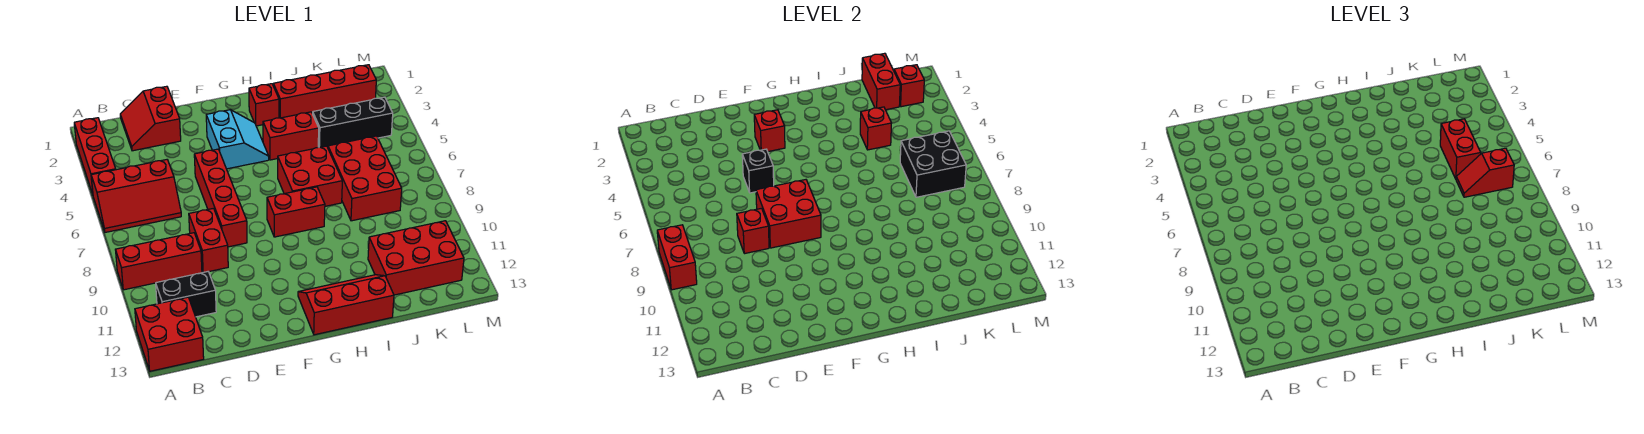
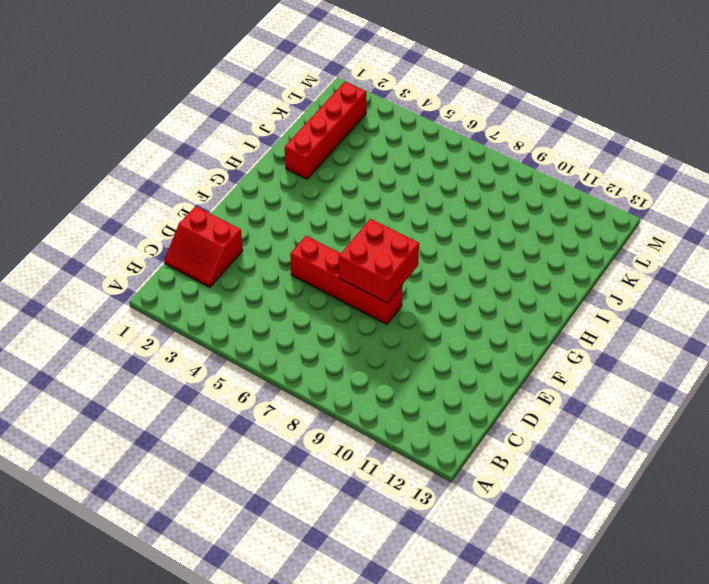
none -> red brick A2:A4 level 1
none -> red slope A5:C6 level 1 top 5
none -> red brick A9:C9 level 1

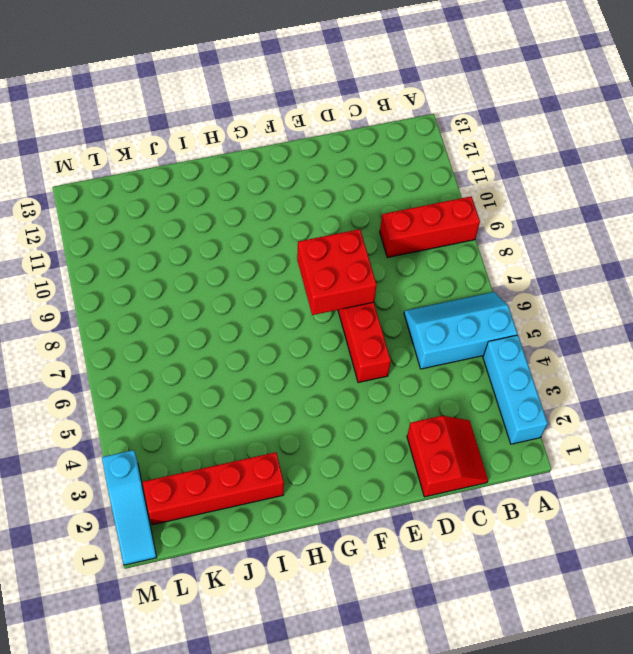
cyan brick A2:A4 level 1 -> red brick A2:A4 level 1
cyan slope A5:C6 level 1 top 5 -> red slope A5:C6 level 1 top 5
cyan slope M1:M3 level 1 top 3 -> none
none -> red brick A12:B13 level 1
none -> black brick B11:C11 level 1
none -> red brick D8:D9 level 1

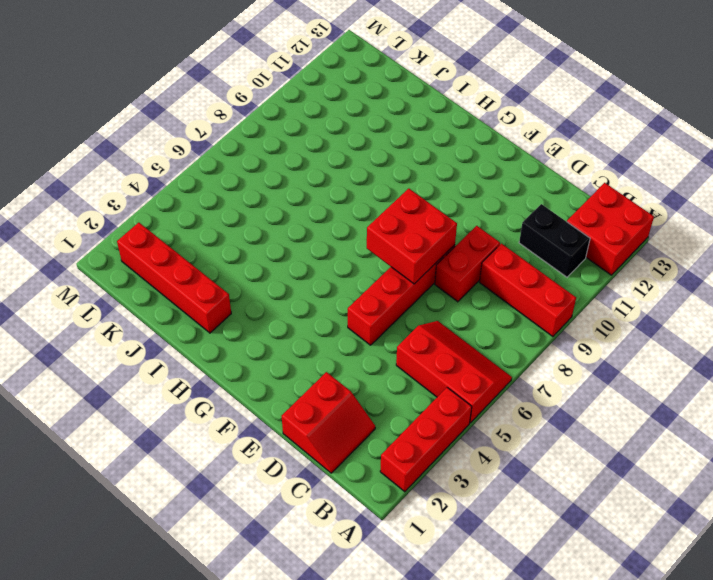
none -> cyan slope F3:G4 level 1 top F
none -> red brick G8:H8 level 1
none -> red slope G12:I13 level 1 top 13

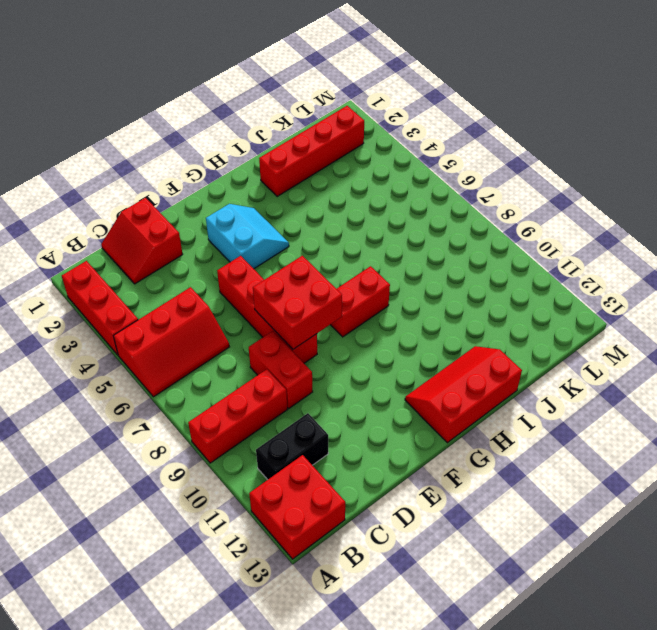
none -> red brick H2 level 1
none -> red brick H4:I4 level 1
none -> red brick H6:I7 level 1

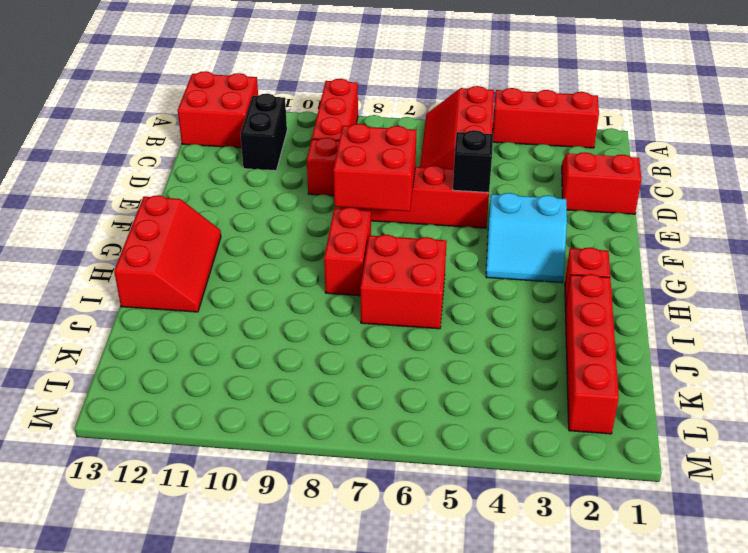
none -> red brick H4:I4 level 1
none -> black brick J4:L4 level 1
none -> red brick J6:K8 level 1

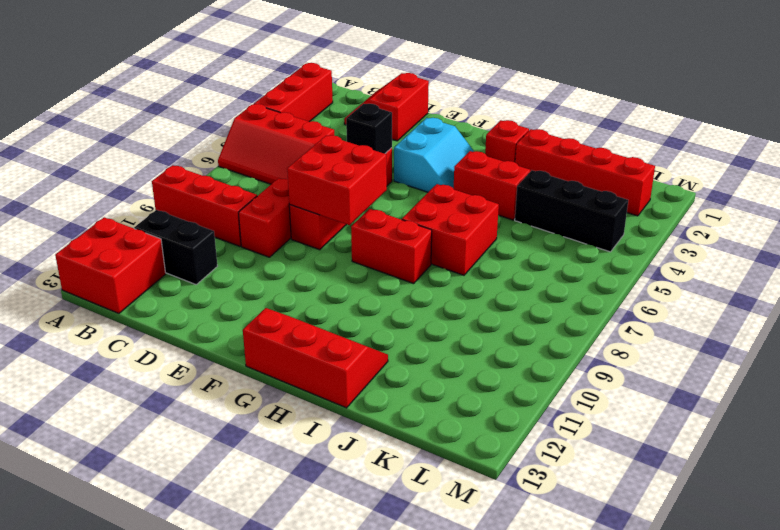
none -> red brick J6:K8 level 1
none -> red brick J11:L12 level 1
none -> red brick A8:A9 level 2

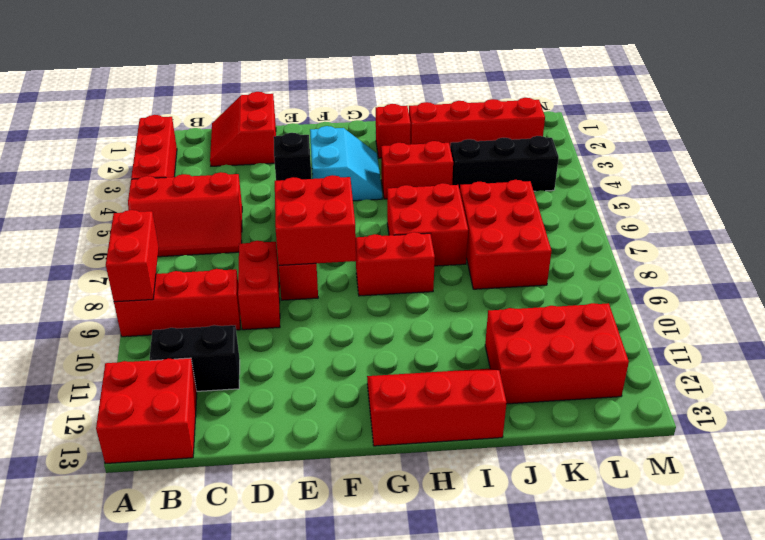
none -> red brick D8 level 2
none -> red brick F3 level 2
none -> red brick J4 level 2

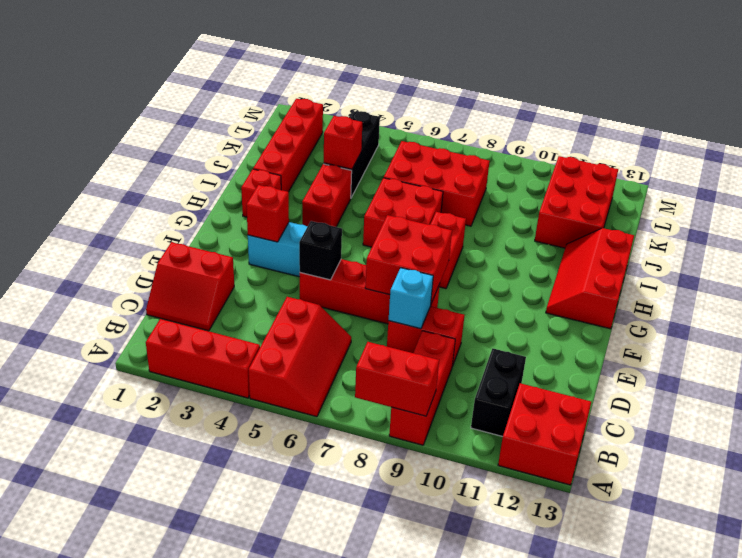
cyan brick D8 level 2 -> red brick D8 level 2
none -> red brick K1:K2 level 2
none -> black brick K6:L7 level 2
none -> red brick L2 level 2

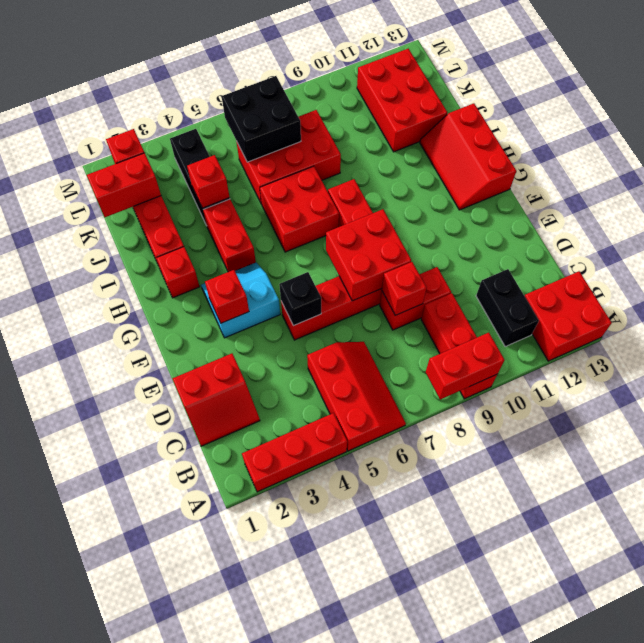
none -> red brick K5:K6 level 3
none -> red slope K7:L7 level 3 top L

